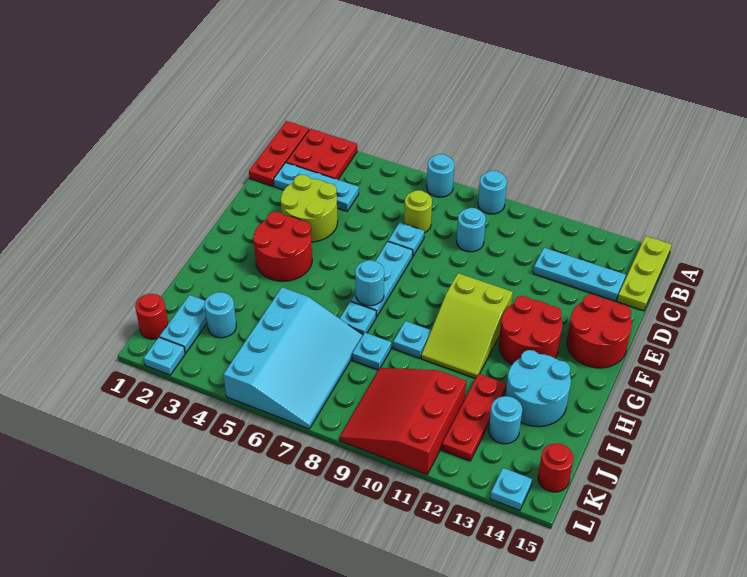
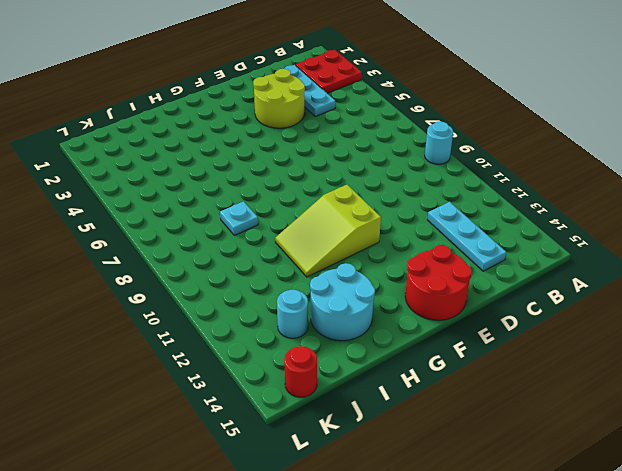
none -> red plate A1:C1 level 1
none -> cyan round brick A7 level 1
none -> lime plate A15:C15 level 1
none -> lime round brick C7 level 1

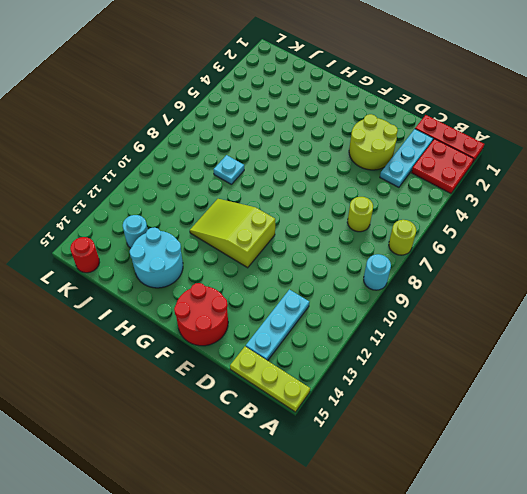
lime round brick A7 level 1 -> cyan round brick A7 level 1
none -> cyan round brick C9 level 1
none -> cyan plate D7 level 1
none -> cyan plate E7:G7 level 1
none -> red round brick F3:G4 level 1

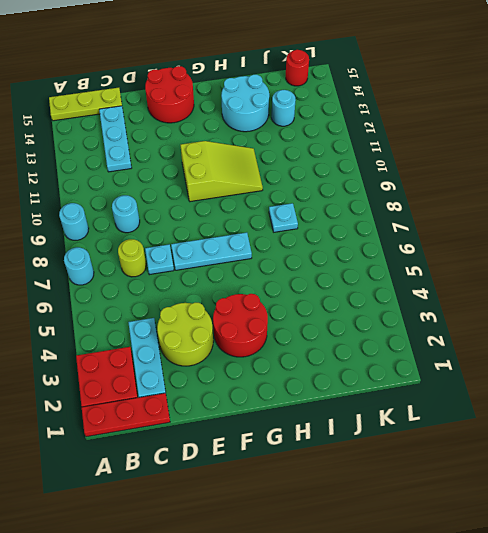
none -> red round brick F12:G13 level 1
none -> cyan plate H7 level 1
none -> cyan plate H9 level 1
none -> cyan slope I5:L7 level 1 top 5

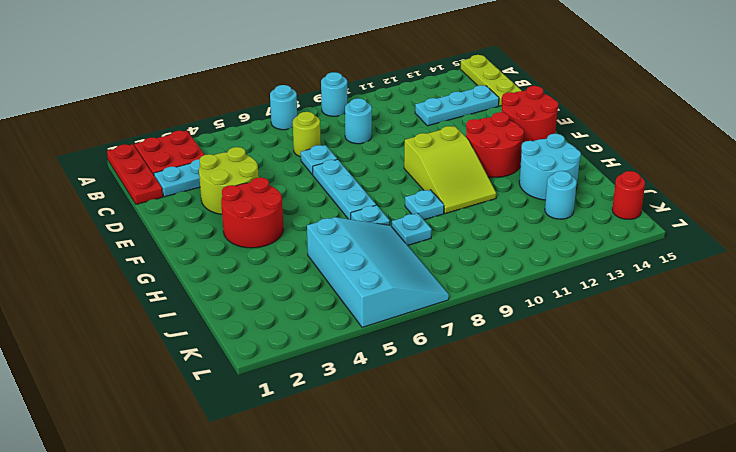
none -> red plate I12:K12 level 1
none -> cyan plate J2:K2 level 1
none -> cyan round brick J3 level 1
none -> red slope J9:L11 level 1 top 11

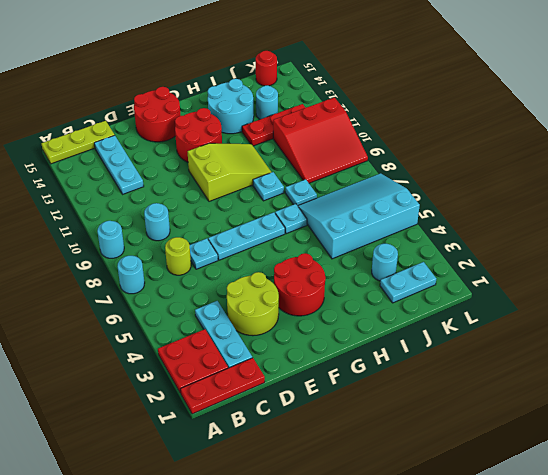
none -> red round brick K1 level 1
none -> cyan plate L2 level 1
none -> cyan plate L14 level 1
none -> cyan round brick G7 level 2

